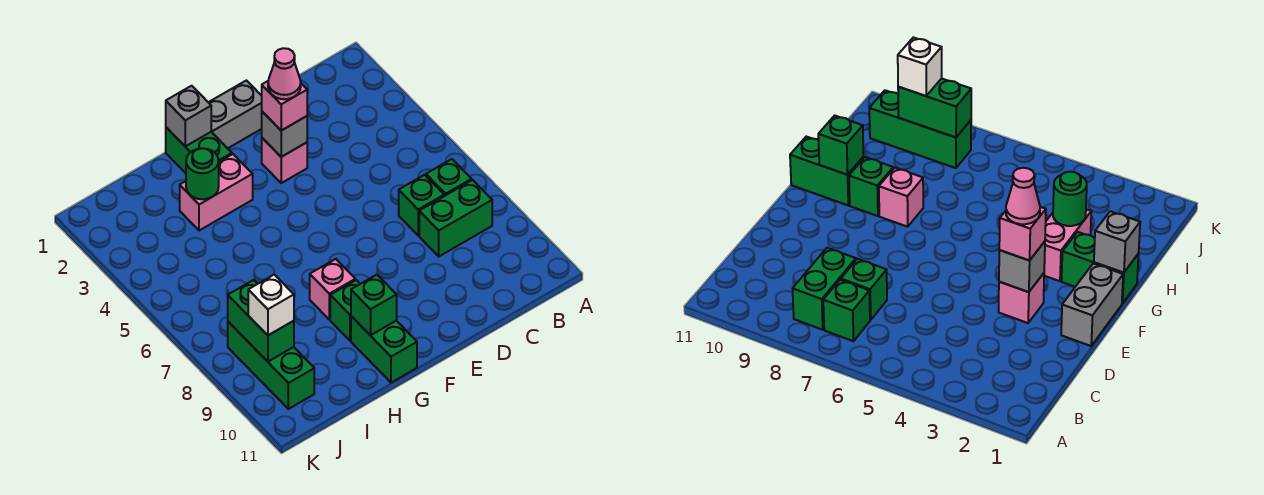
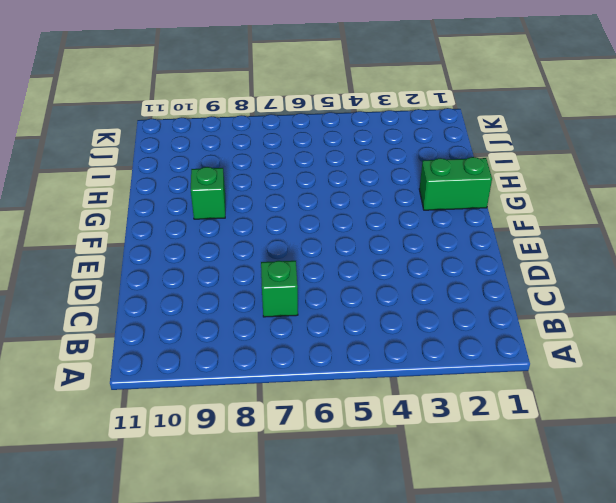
none -> green brick B7 level 1
none -> green brick B8:C8 level 1
none -> grey brick E1:F1 level 1

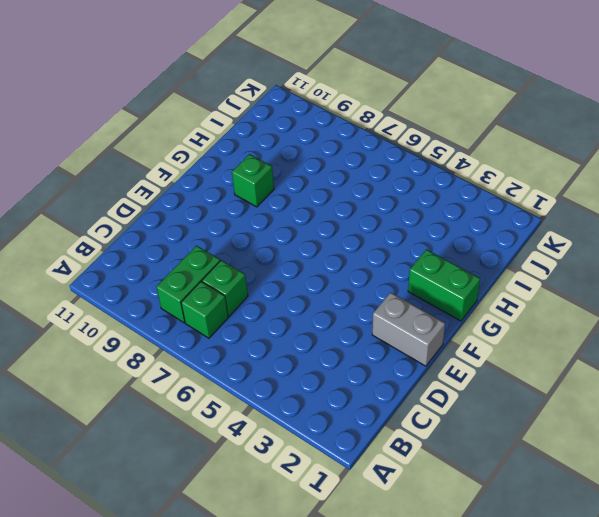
grey brick E1:E2 level 1 -> grey brick E1:F1 level 1
none -> pink brick E3 level 1
none -> pink brick G3:H3 level 1
none -> pink brick G8 level 1

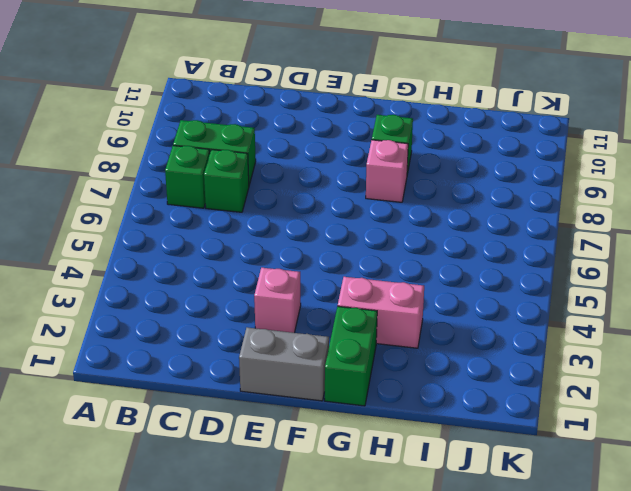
none -> green brick G10:G11 level 1
none -> green brick J8:J10 level 1
none -> grey brick E3 level 2

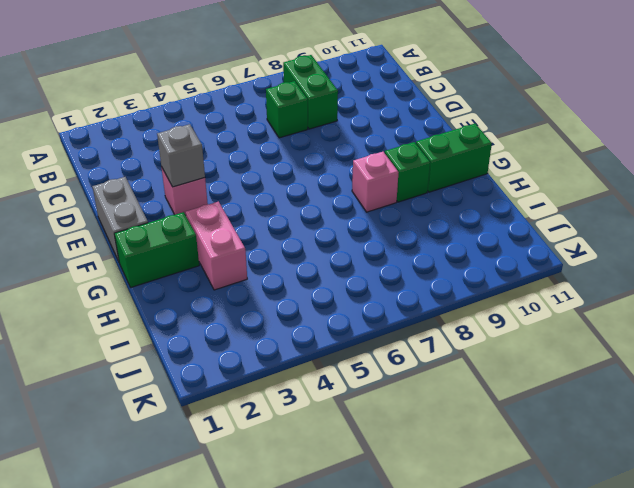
none -> green brick B7 level 1
none -> green brick J8:J10 level 1
none -> grey brick G1 level 2

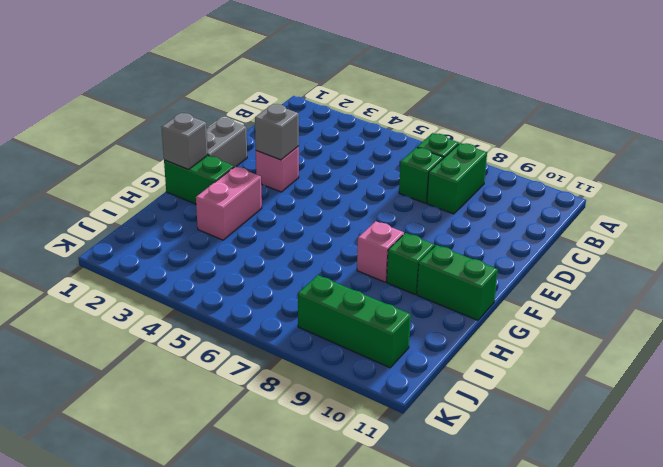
none -> green brick G10 level 2
none -> green round brick H3 level 2
none -> green brick J8:J9 level 2

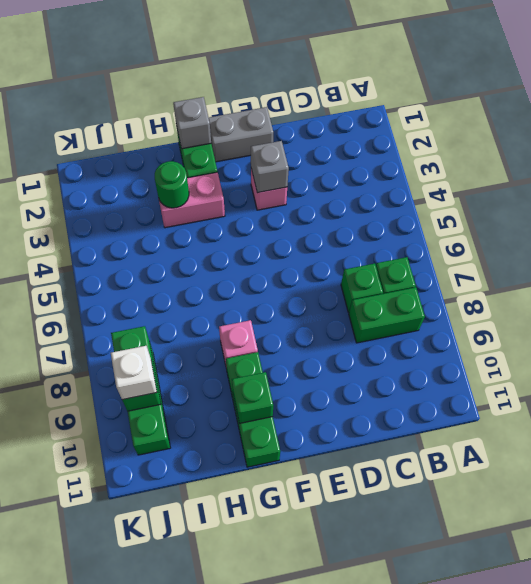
none -> pink brick E3 level 3
none -> pink cone E3 level 4

